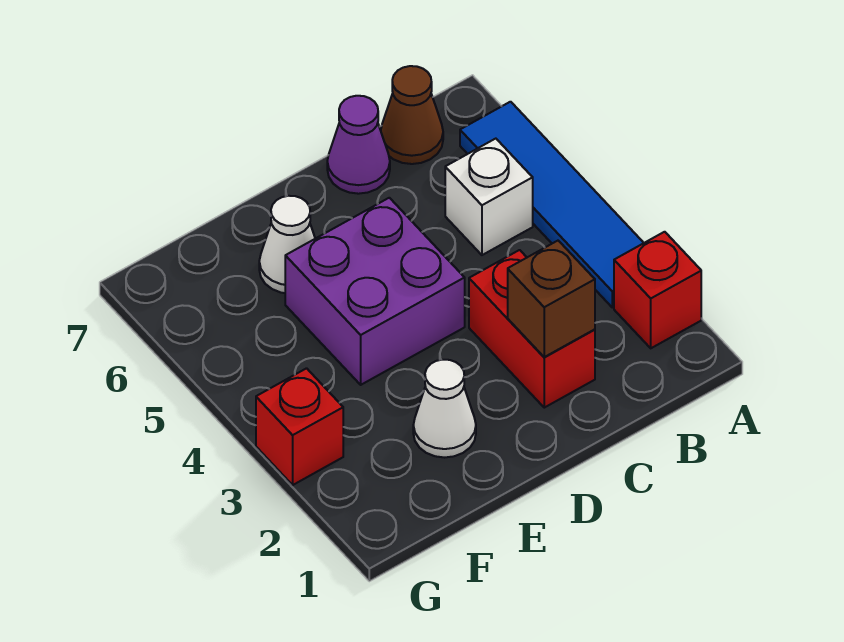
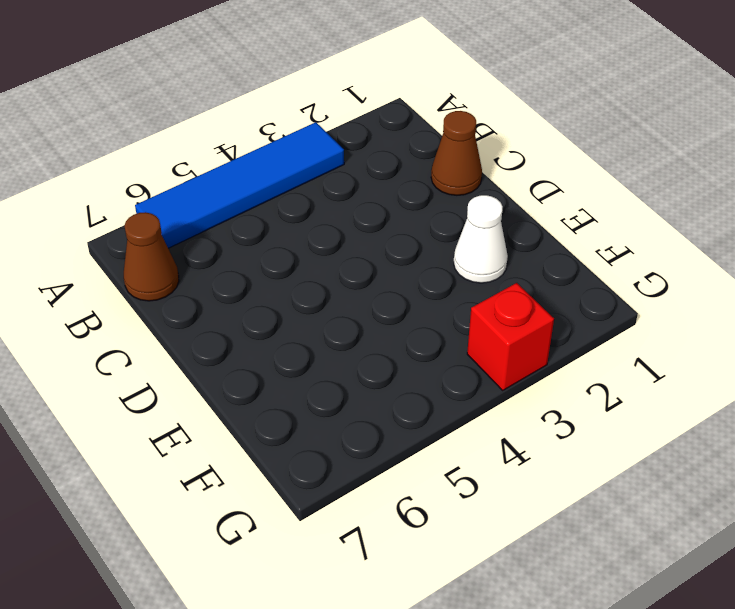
brown cone C1 level 1 -> none
none -> red brick A2 level 1
none -> white brick B5 level 1

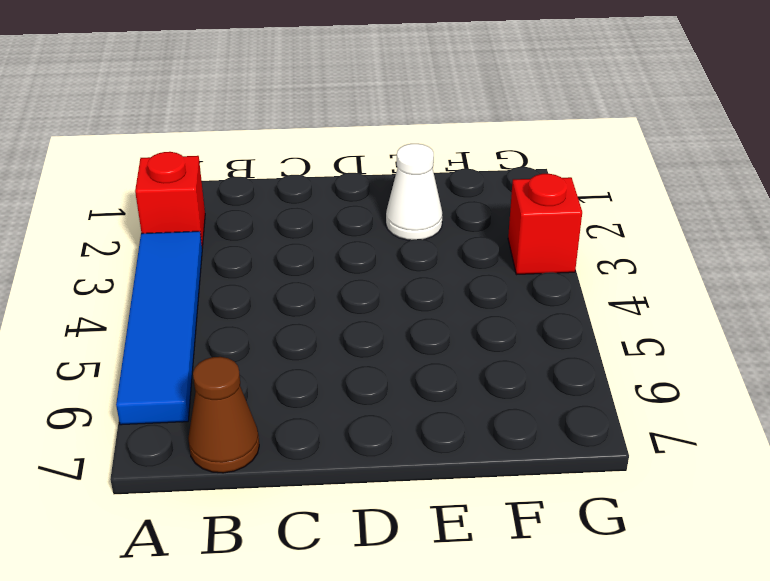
none -> white brick B5 level 1
none -> red brick C2:C3 level 1

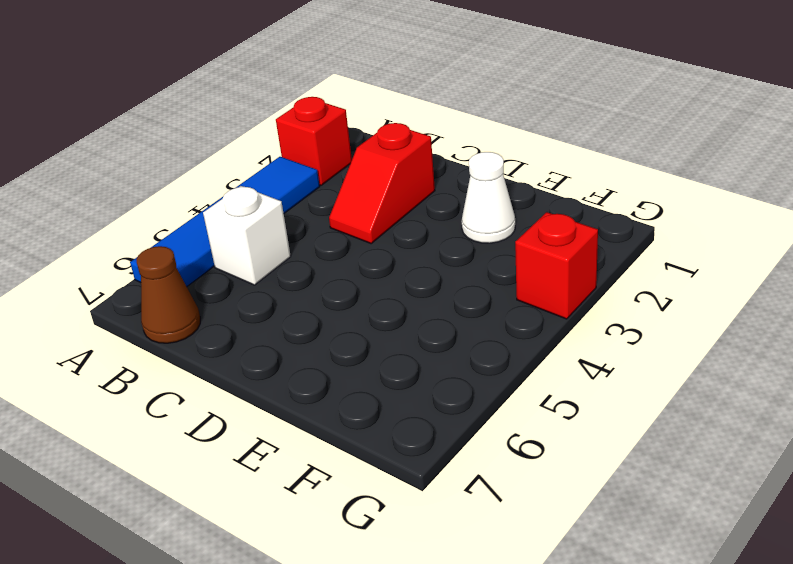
red slope C2:C3 level 1 top 2 -> red brick C2:C3 level 1
none -> purple cone C7 level 1
none -> purple brick D4:E5 level 1

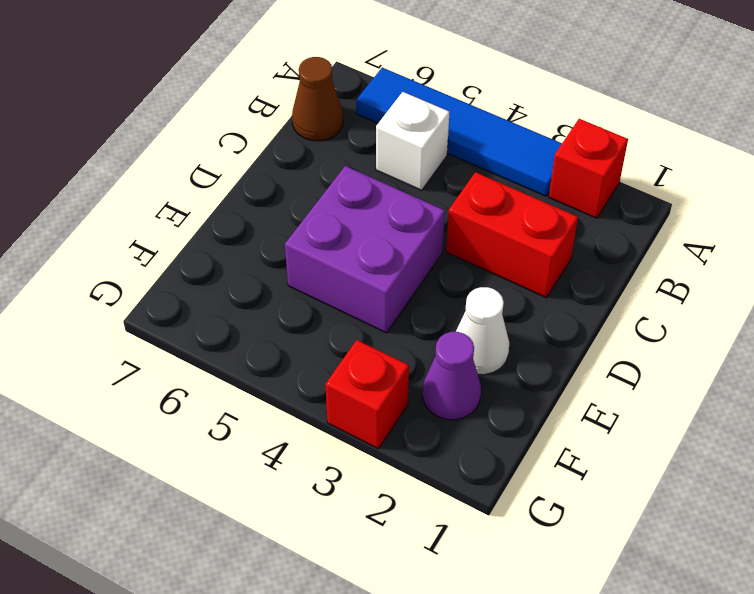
purple cone F2 level 1 -> purple cone C7 level 1
none -> white cone E6 level 1
none -> brown brick C2 level 2

